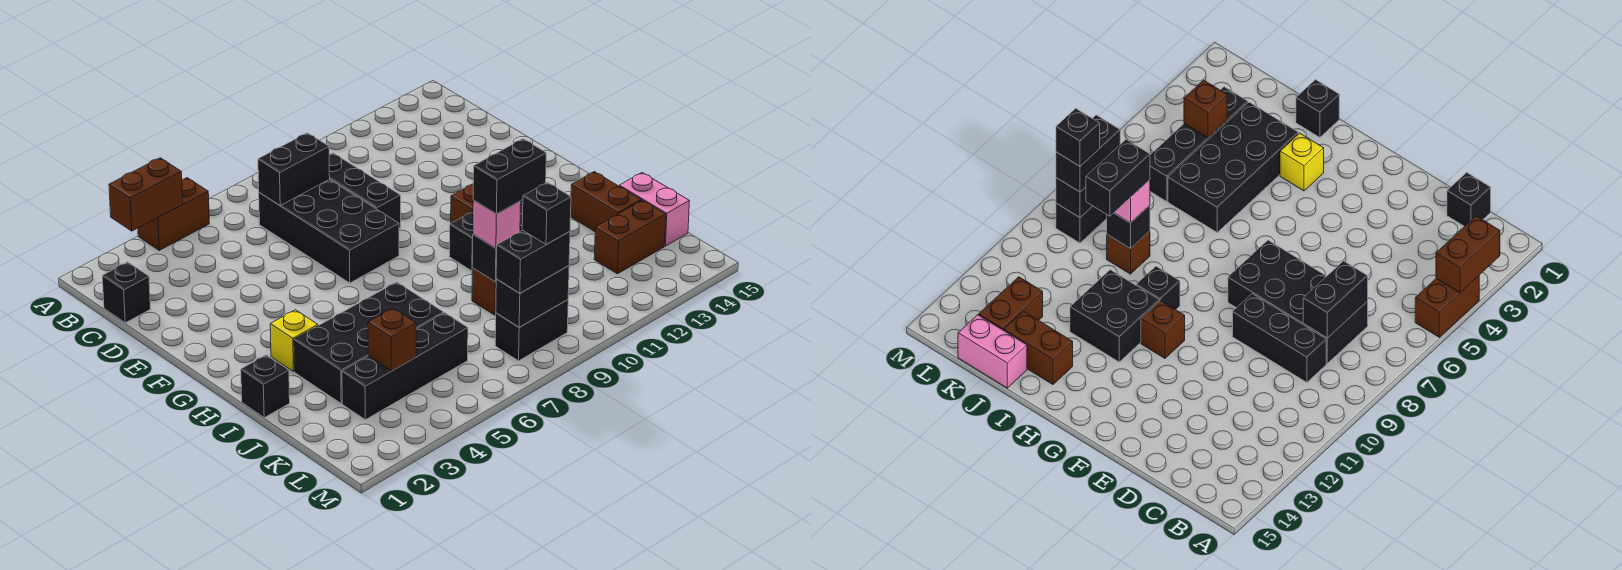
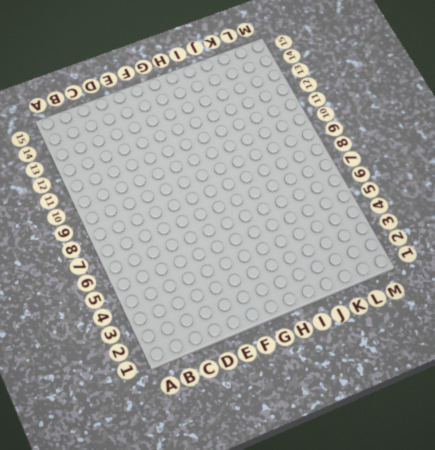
none -> brown brick A4:A5 level 1
none -> black brick C1 level 1
none -> black brick C7:F8 level 1

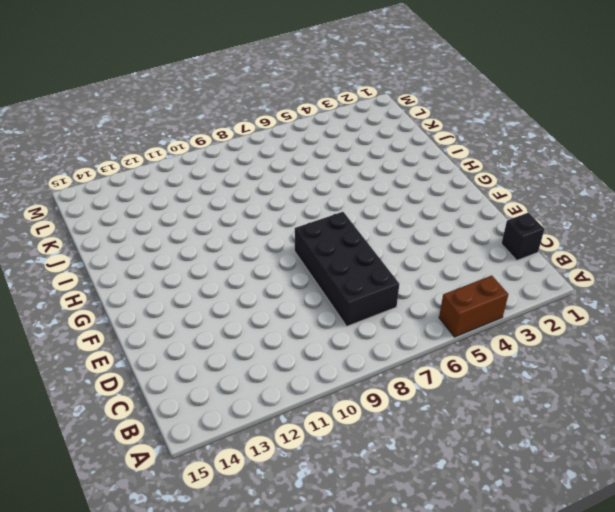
none -> black brick C9:E9 level 1
none -> brown brick G11 level 1
none -> yellow brick H3 level 1

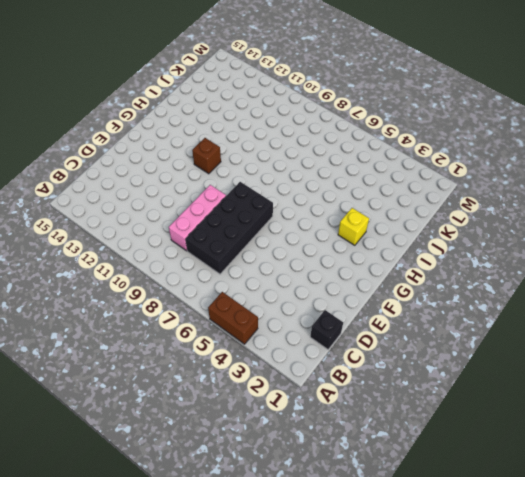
pink brick C9:E9 level 1 -> black brick C9:E9 level 1
none -> black brick H10 level 1
none -> black brick H11:I12 level 1
none -> black brick I1 level 1

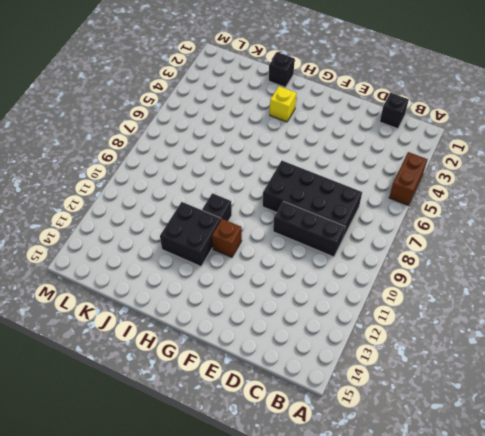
none -> black brick I3:J6 level 1
none -> brown brick I14:J14 level 1
none -> brown brick J9 level 1

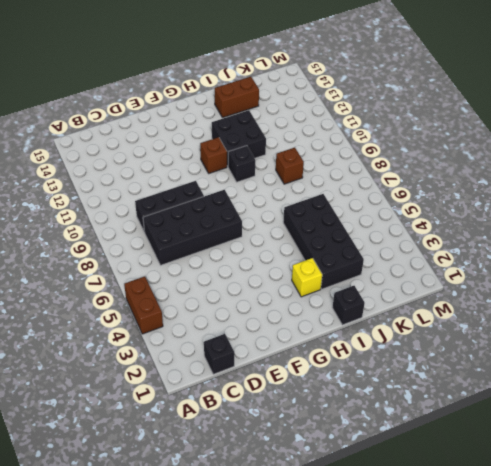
none -> pink brick J15:K15 level 1
none -> black brick K3:K6 level 1
none -> brown brick K13:K14 level 1

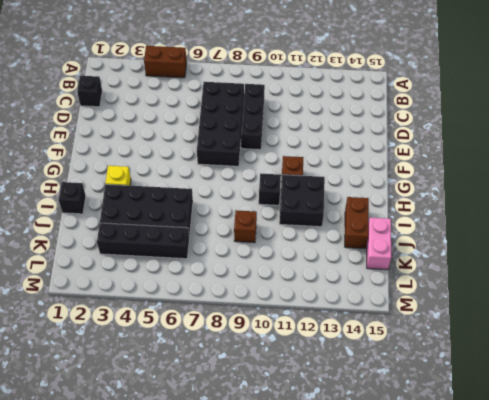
none -> brown brick K13:K14 level 1
none -> black brick L8:L9 level 1
none -> brown brick A3:A4 level 2

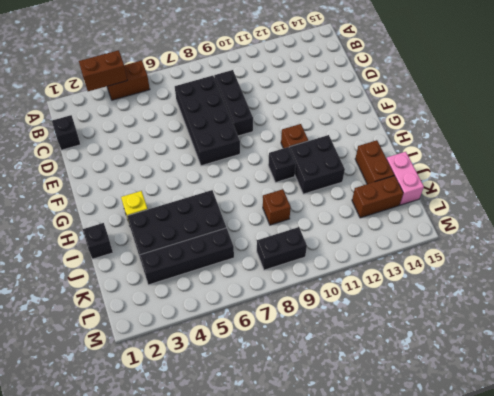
none -> black brick C7:C8 level 2
none -> black brick J9 level 2
none -> brown brick K4 level 2

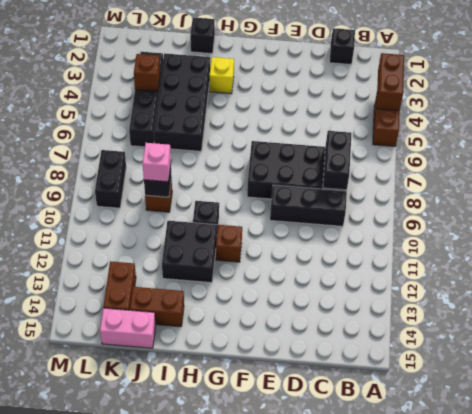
none -> black brick L8:L9 level 2
none -> black brick L8:L9 level 3
none -> black brick J9:J10 level 4

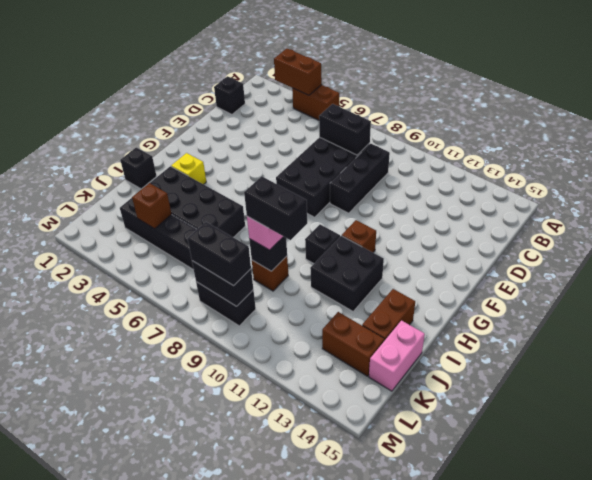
none -> black brick L9 level 4

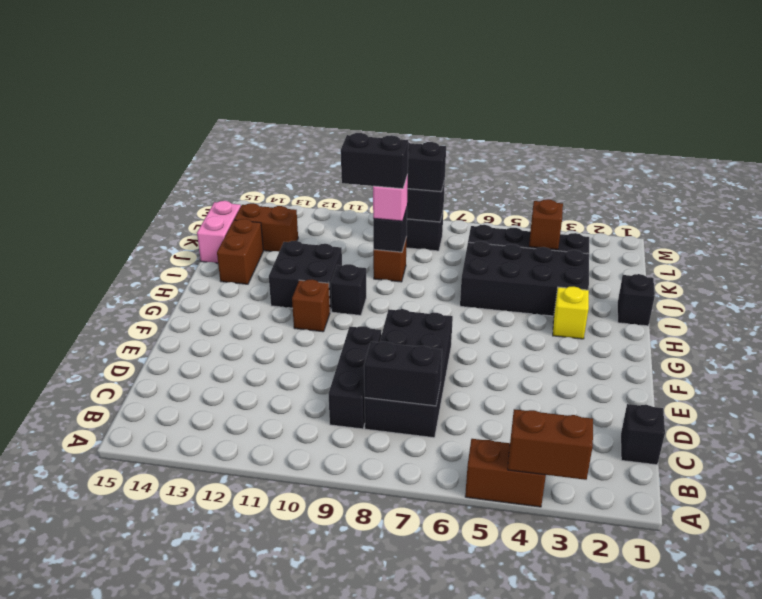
none -> black brick L9 level 4

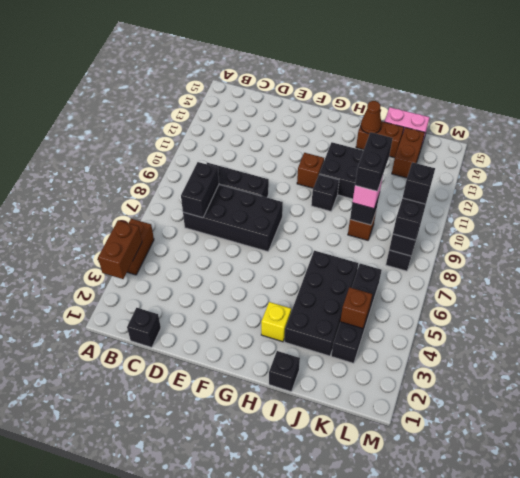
brown cone I14 level 2 -> none

